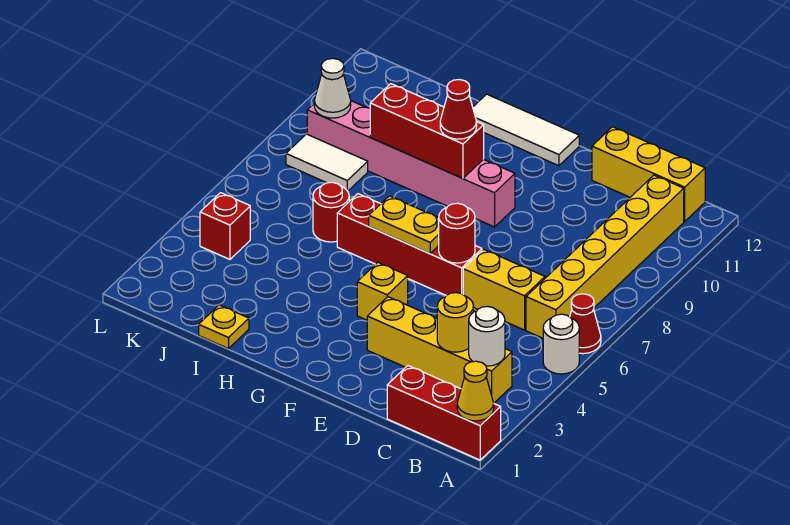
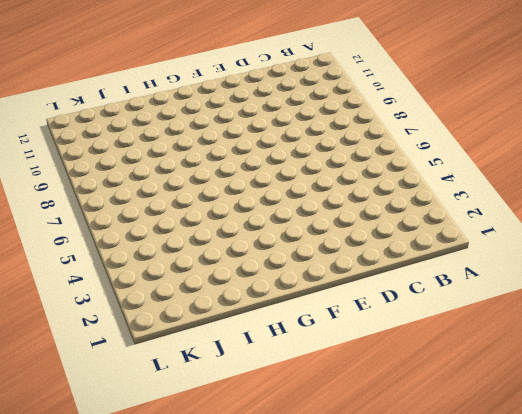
none -> red brick A1:C1 level 1
none -> white round brick A5 level 1
none -> red cone A6 level 1

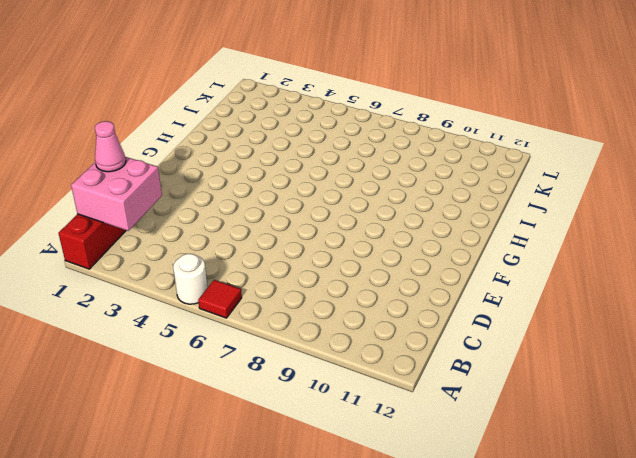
red tile A6 level 1 -> red cone A6 level 1
pink brick B1:C2 level 2 -> none
pink cone C1 level 3 -> none
none -> yellow brick B3:E3 level 1
none -> yellow brick B6:B11 level 1
none -> yellow brick B12:D12 level 1

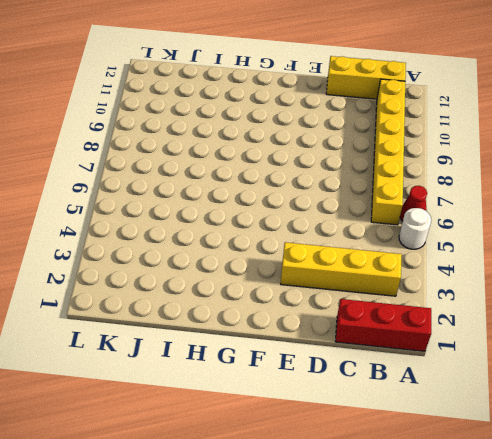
none -> yellow brick C6:D6 level 1
none -> red brick E6:H6 level 1
none -> yellow brick F4 level 1

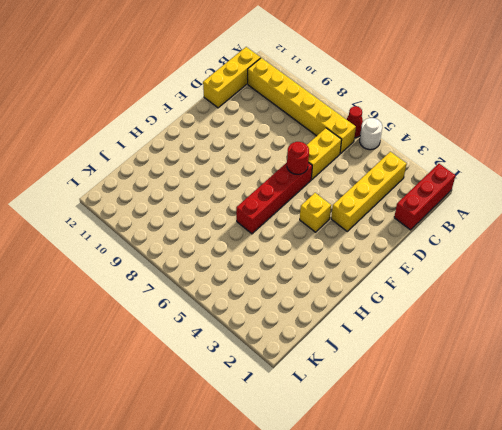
none -> pink brick F9:K9 level 1
none -> white tile F12:H12 level 1
none -> yellow plate I1 level 1

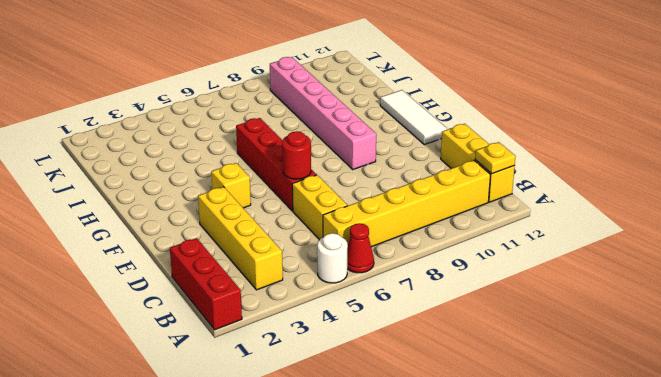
yellow plate B12 level 2 -> yellow plate I1 level 1
none -> red round brick I6 level 1
none -> white tile J8:K8 level 1
none -> red brick K4 level 1

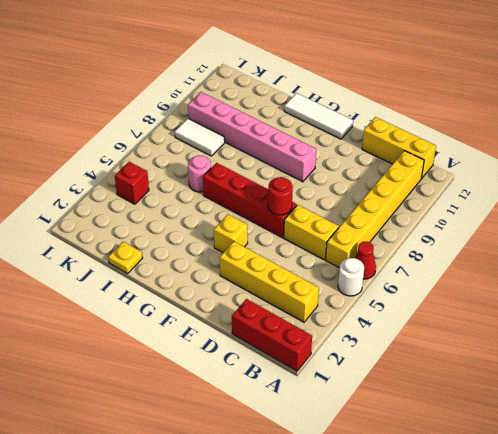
pink round brick I6 level 1 -> red round brick I6 level 1
none -> yellow cone A1 level 2
none -> white round brick B3 level 2
none -> yellow round brick C3 level 2

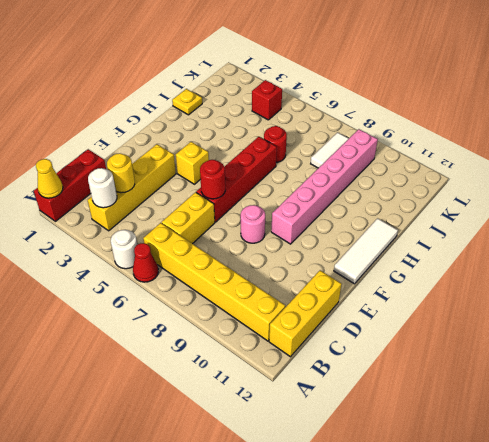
pink round brick E8 level 1 -> none
none -> yellow plate F6:G6 level 2
none -> red brick G9:I9 level 2
none -> white cone K9 level 2

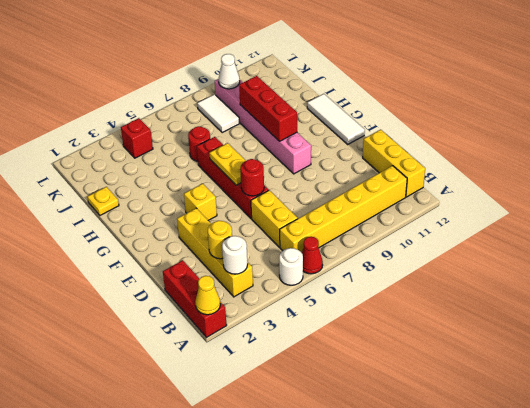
none -> red cone G9 level 3

